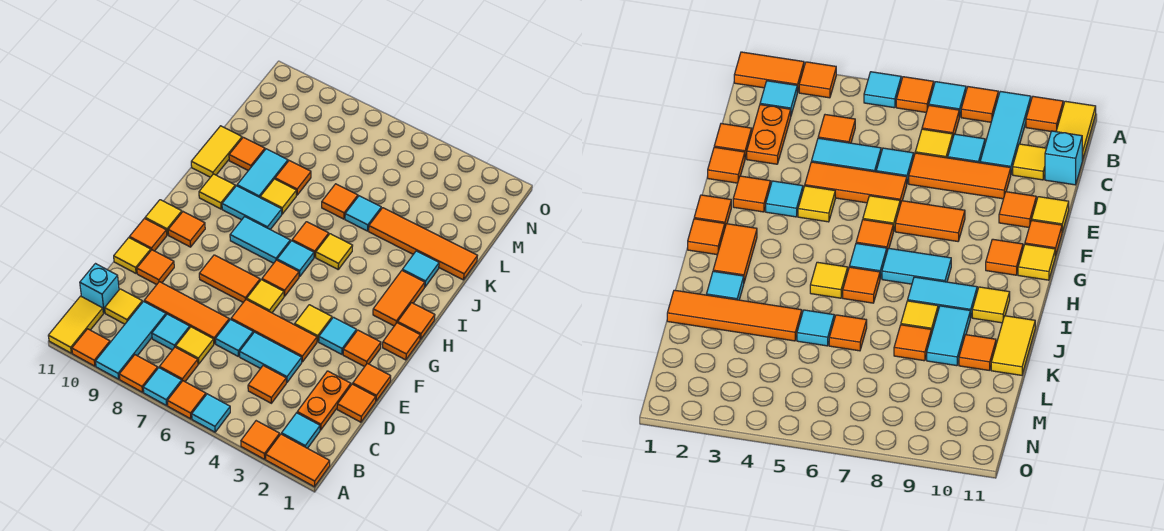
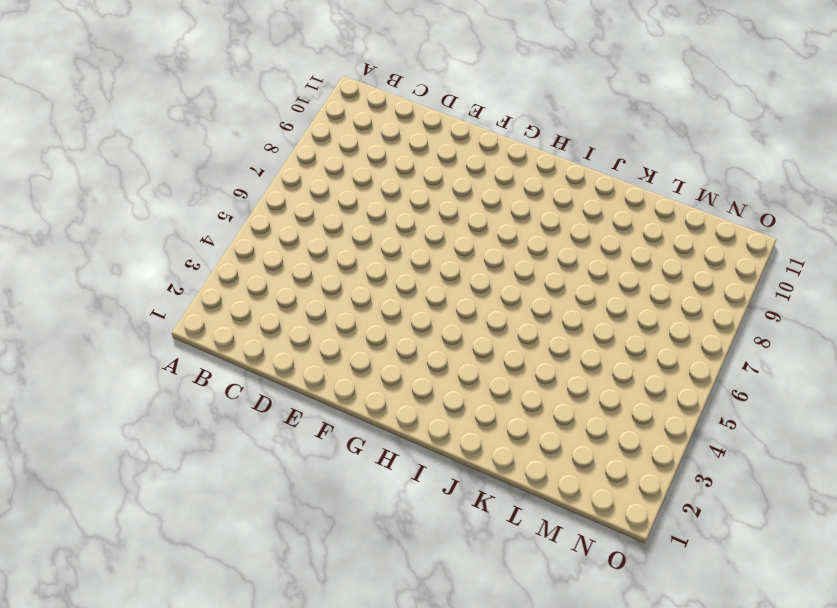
none -> orange tile A1:A2 level 1
none -> orange tile A3 level 1
none -> cyan tile A5 level 1
none -> orange tile A6 level 1

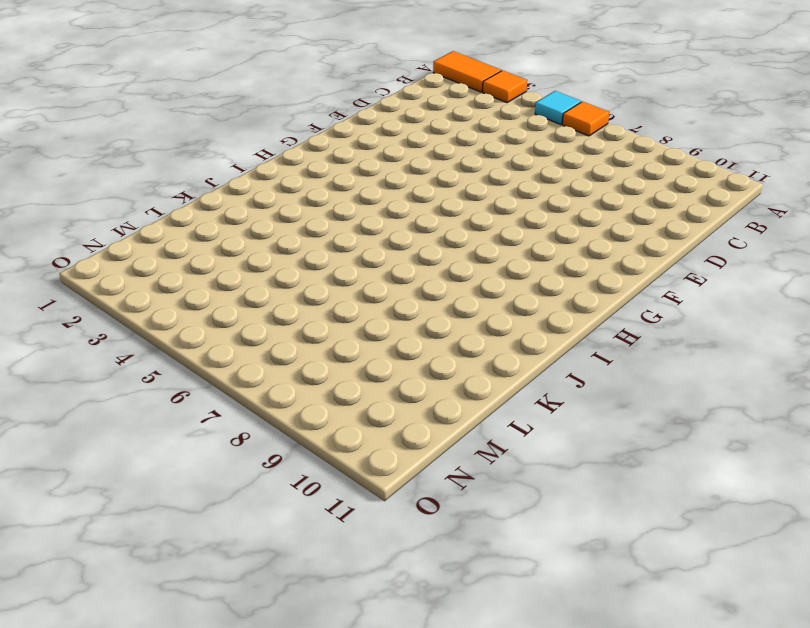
none -> cyan tile A7 level 1
none -> orange tile A8 level 1
none -> cyan tile A9:C9 level 1
none -> orange tile A10 level 1

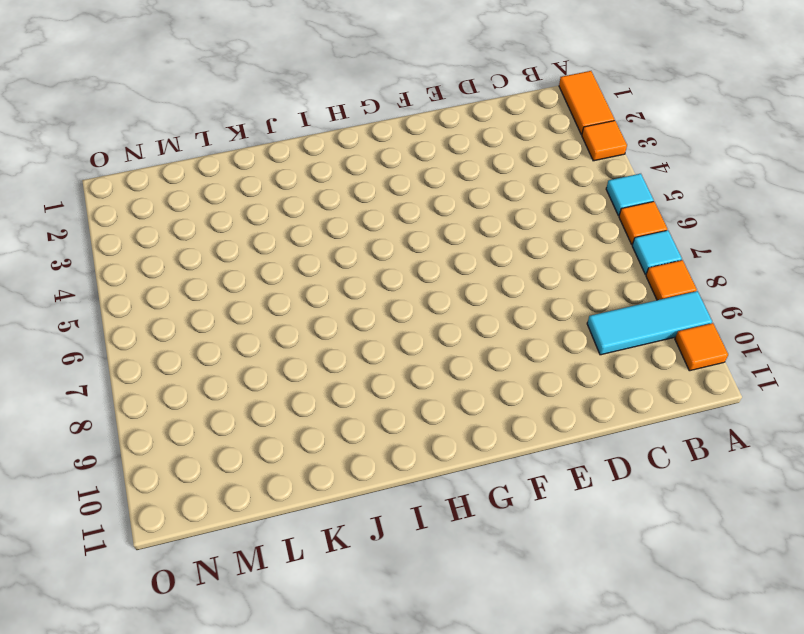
none -> yellow tile A11:B11 level 1
none -> cyan tile B2 level 1
none -> orange tile B7 level 1
none -> orange plate C2:D2 level 1

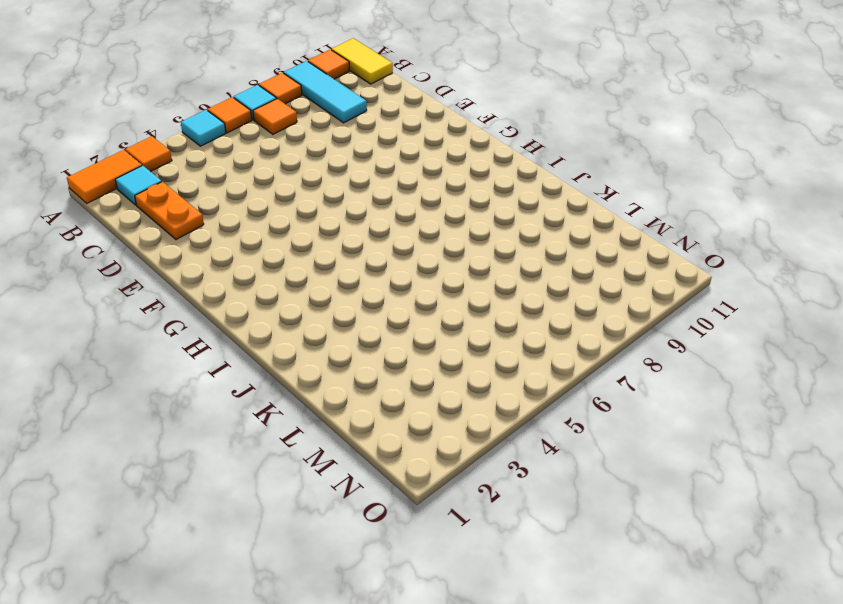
none -> orange tile C4 level 1
none -> yellow tile C7 level 1
none -> cyan tile C8 level 1
none -> yellow tile C10 level 1

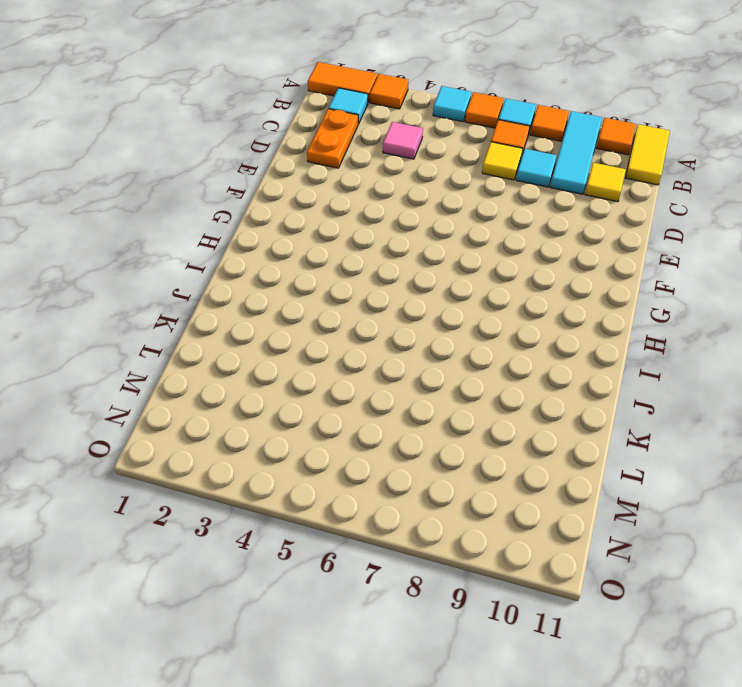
pink tile C4 level 1 -> orange tile C4 level 1
none -> cyan brick C11 level 1
none -> orange tile D1 level 1
none -> cyan tile D4:D5 level 1
none -> cyan tile D6 level 1

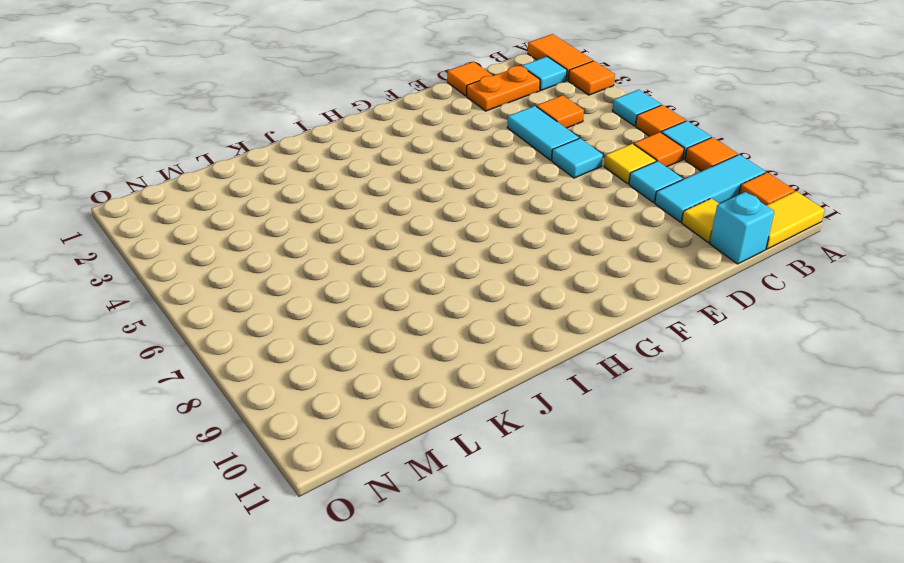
none -> orange tile D7:D9 level 1
none -> orange tile E1 level 1
none -> orange tile E4:E6 level 1
none -> orange tile E10 level 1

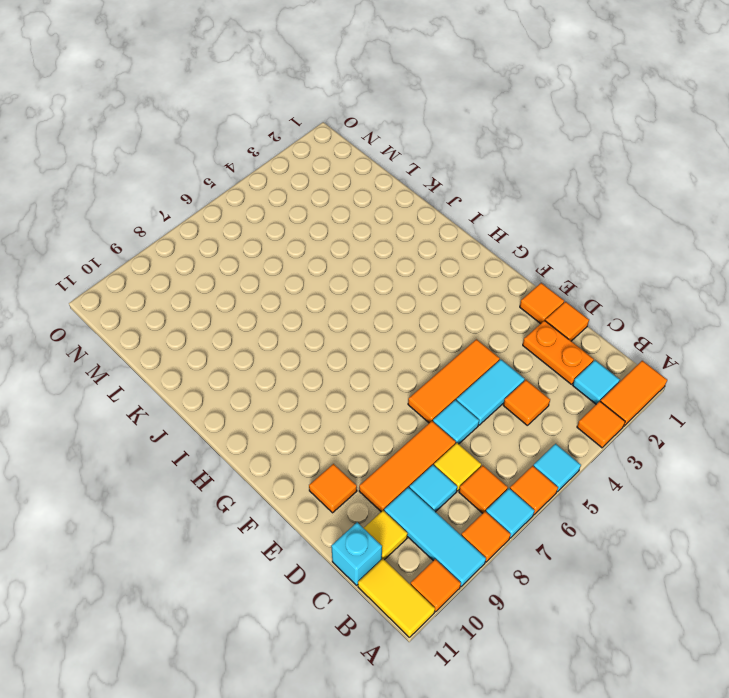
none -> yellow tile E11 level 1
none -> orange tile F2 level 1
none -> cyan tile F3 level 1
none -> yellow tile F4 level 1

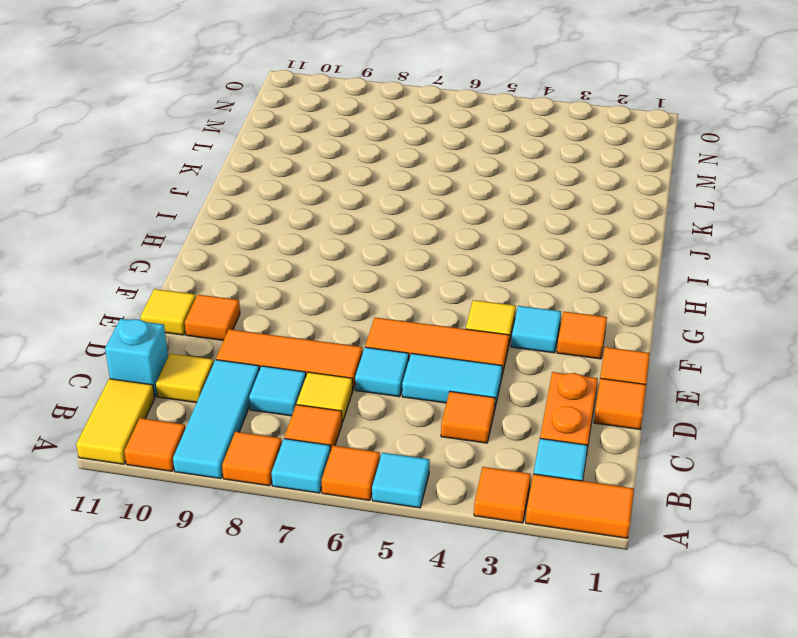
none -> yellow tile F6 level 1
none -> orange tile F7:F8 level 1
none -> orange tile F11 level 1
none -> orange tile G1 level 1

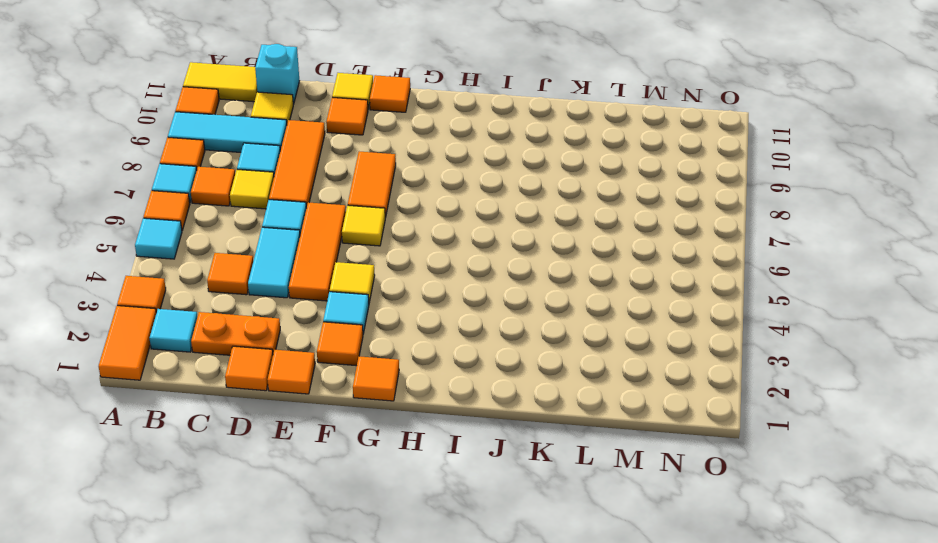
none -> orange tile G6 level 1
none -> orange tile G10 level 1
none -> yellow tile G11 level 1
none -> orange tile H1 level 1

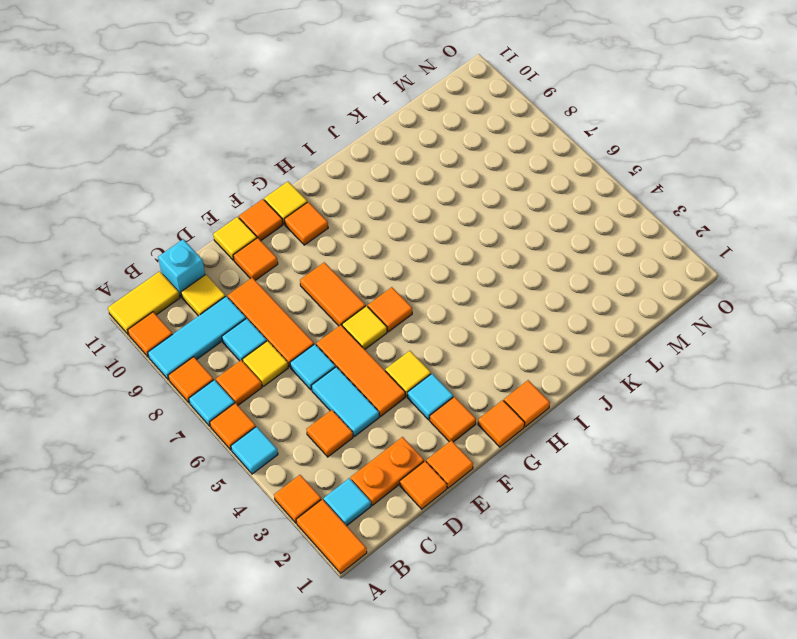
none -> orange tile H2:I2 level 1
none -> cyan tile H6 level 1
none -> cyan tile H7:H8 level 1
none -> yellow tile I5 level 1

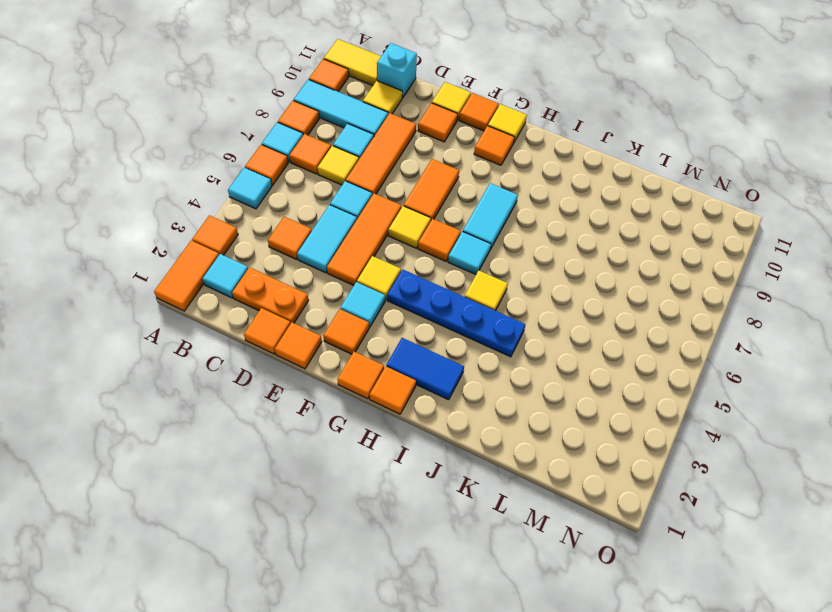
blue plate G4:J4 level 1 -> none
blue tile H2:I2 level 1 -> orange tile H2:I2 level 1
none -> orange tile I6 level 1
none -> cyan tile I8:I9 level 1
none -> yellow tile I10 level 1
none -> cyan tile J2 level 1

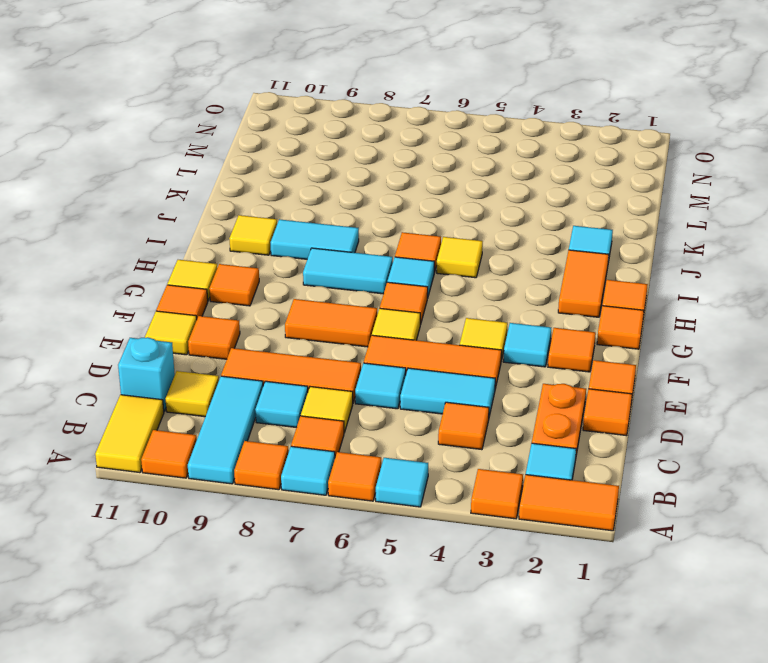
none -> yellow tile J8 level 1
none -> cyan tile J9:K9 level 1
none -> yellow tile J11:K11 level 1
none -> orange tile K1:K4 level 1

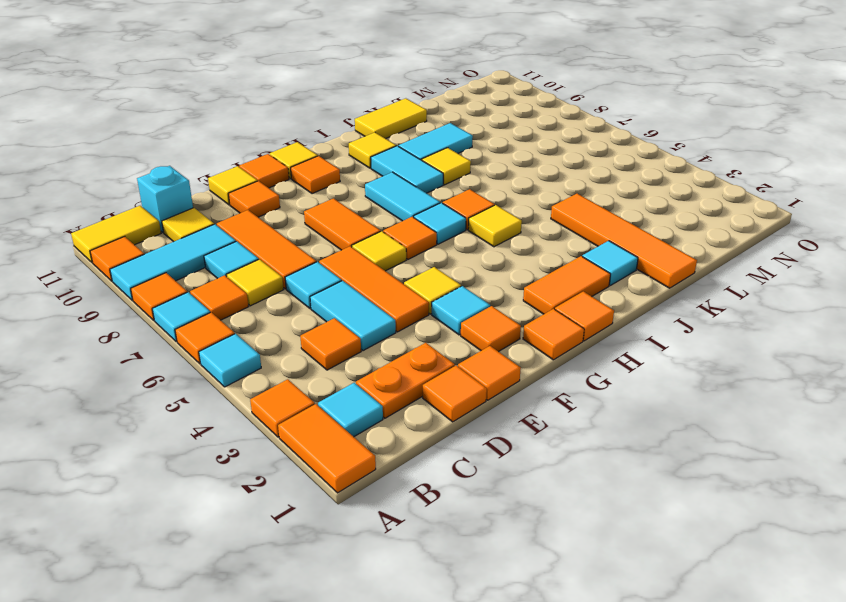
none -> cyan tile K5 level 1
none -> orange tile K6 level 1
none -> orange tile K8 level 1
none -> orange tile K10 level 1

